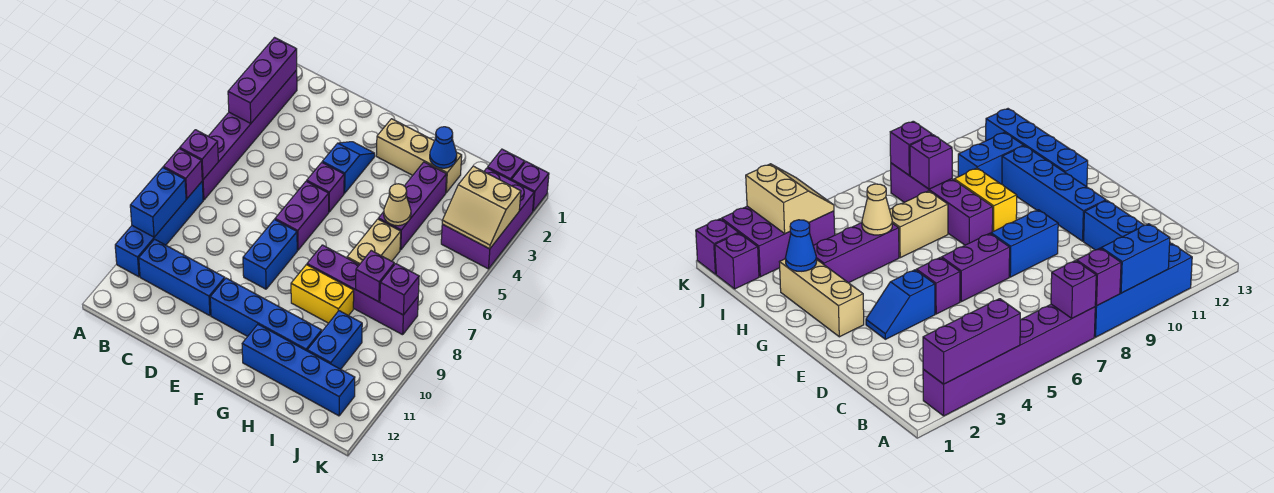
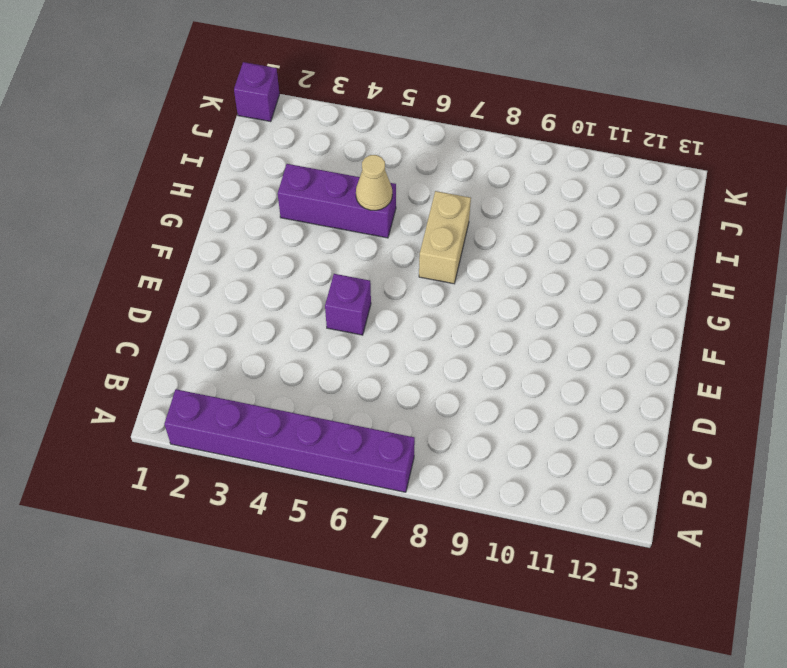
tan brick G7:H7 level 1 -> tan brick H6:H7 level 1
none -> blue brick A8:A11 level 1
none -> blue brick B11:D11 level 1
none -> blue slope E3:E4 level 1 top 4

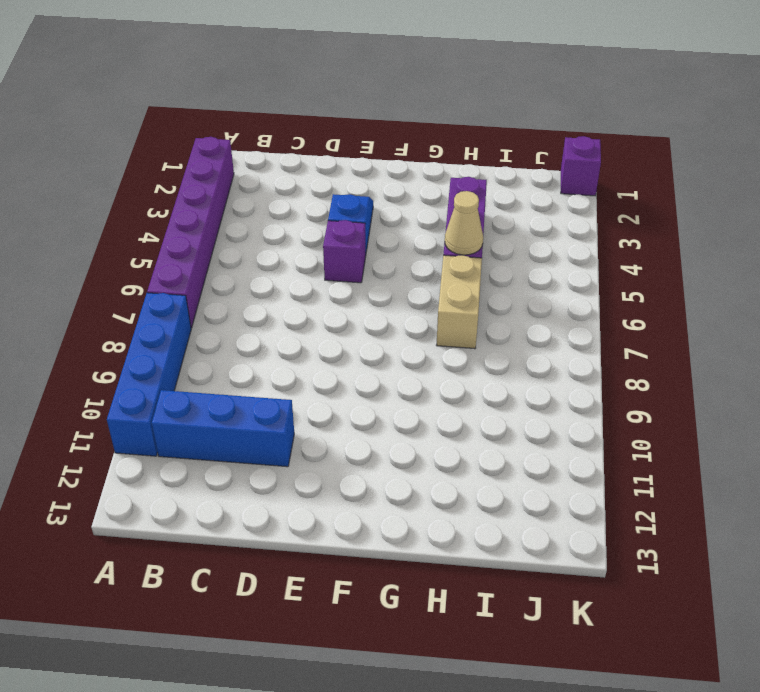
none -> purple brick E6:E7 level 1
none -> blue brick E8:E9 level 1
none -> blue brick E11:H11 level 1

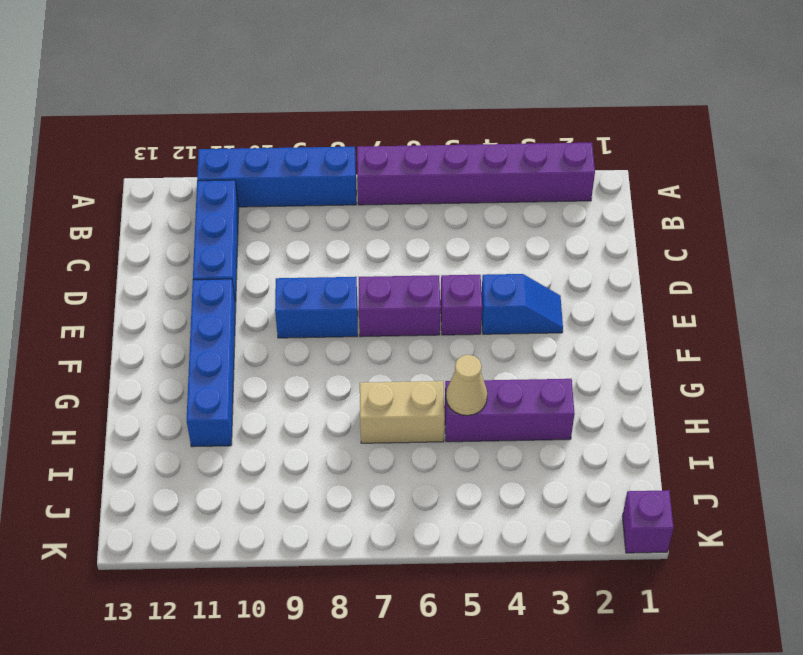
none -> tan brick F2:H2 level 1
none -> purple brick G8:J8 level 1
none -> yellow brick G9:H9 level 1

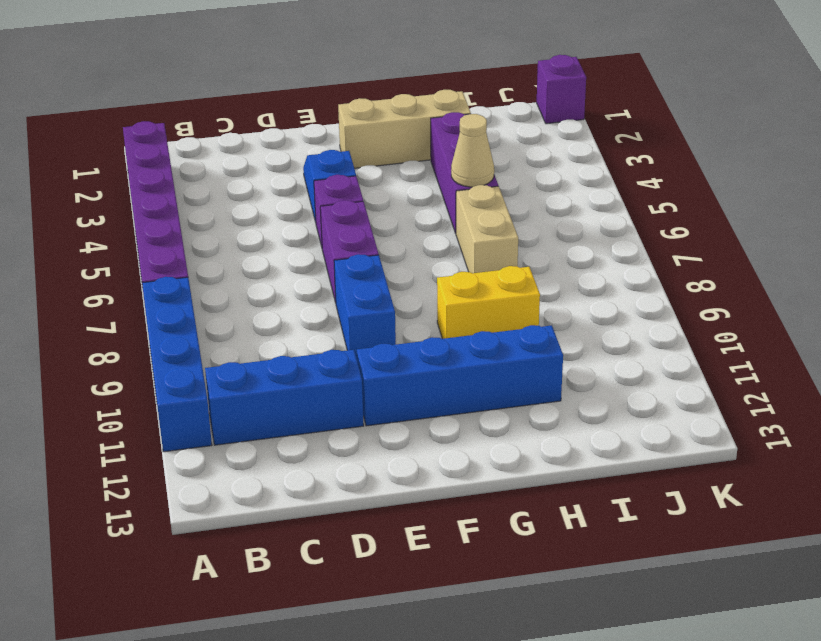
none -> purple brick G8:J8 level 1
none -> blue brick G12:J12 level 1
none -> blue brick I10:I11 level 1

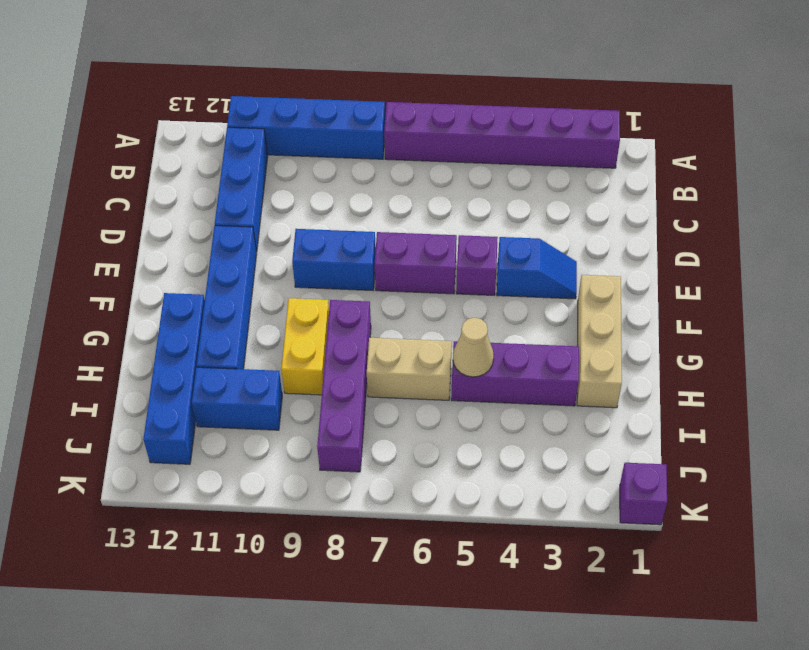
none -> purple brick J1 level 1
none -> purple brick J2:K4 level 1
none -> purple brick A2:A4 level 2

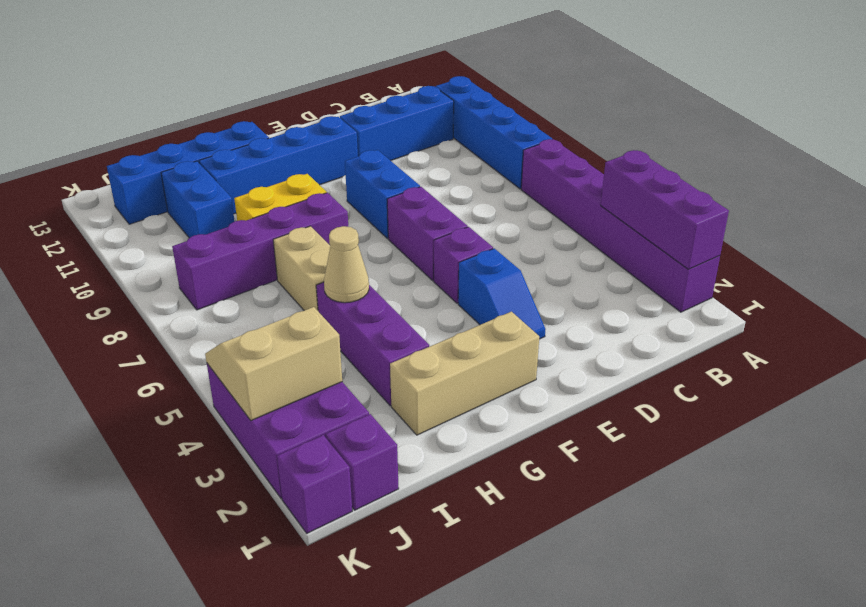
none -> purple brick A7 level 2
none -> purple brick A8 level 2
none -> blue brick A9:A10 level 2

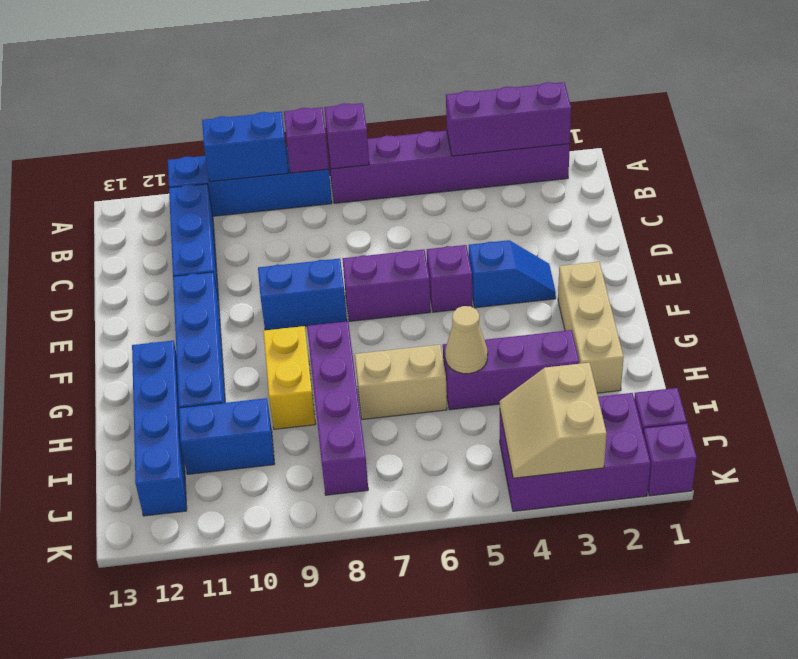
none -> blue cone H2 level 2
none -> purple brick I8 level 2
none -> purple brick J8 level 2

